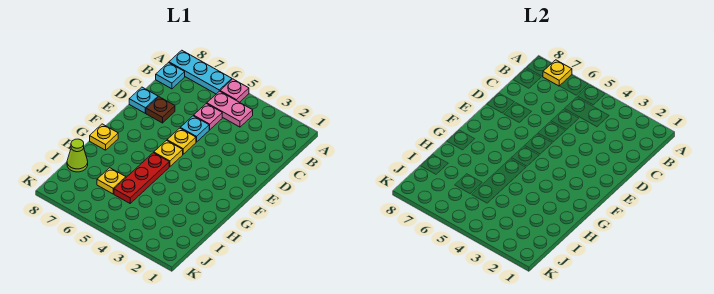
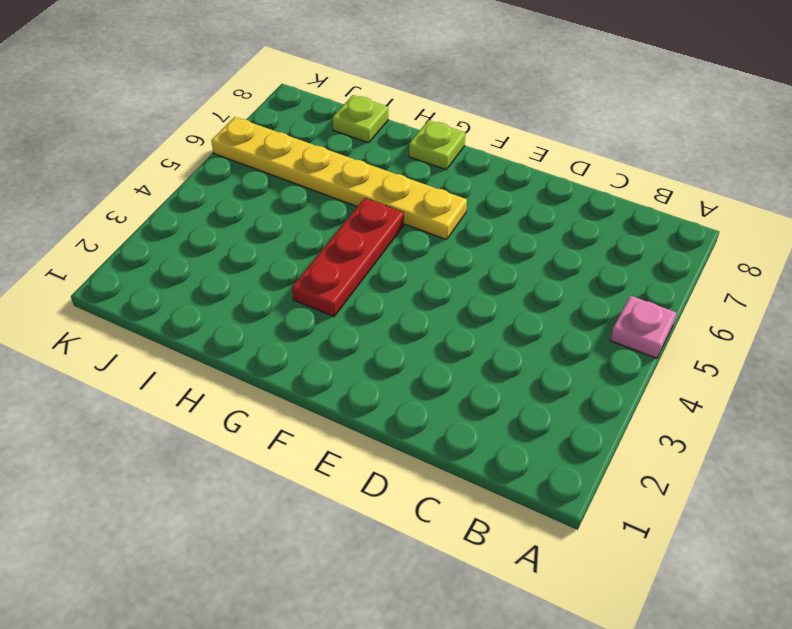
yellow plate F6:K6 level 1 -> yellow plate I6 level 1
red plate G3:G5 level 1 -> red plate G5:I5 level 1
lime plate G8 level 1 -> yellow plate G8 level 1
lime plate I8 level 1 -> lime cone I8 level 1
none -> cyan plate A6:A8 level 1
none -> pink plate B4:B5 level 1
none -> cyan plate B8 level 1

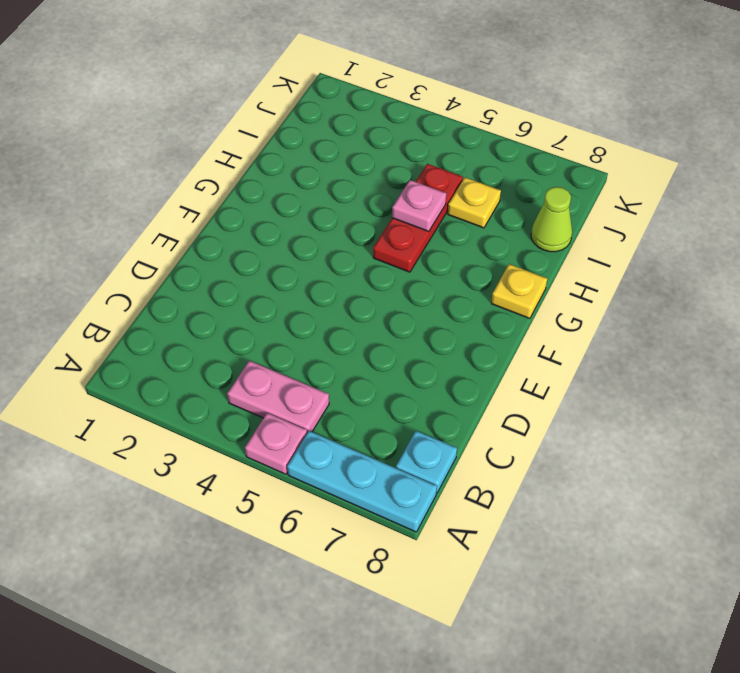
pink plate H5 level 2 -> pink plate C5 level 1
none -> cyan plate D5 level 1
none -> brown plate D7 level 1
none -> cyan plate D8 level 1

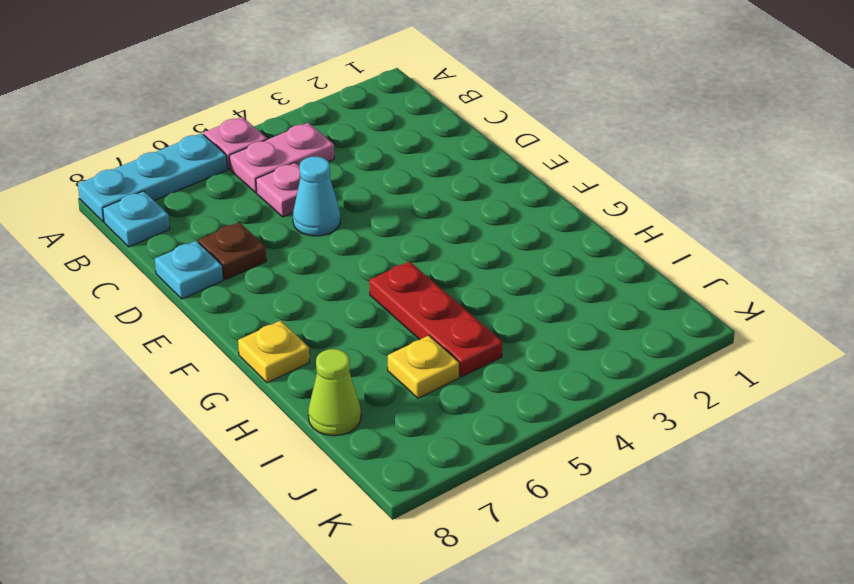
cyan cone D5 level 1 -> cyan plate D5 level 1
none -> yellow plate E5 level 1
none -> yellow plate F5 level 1
none -> yellow plate A7 level 2

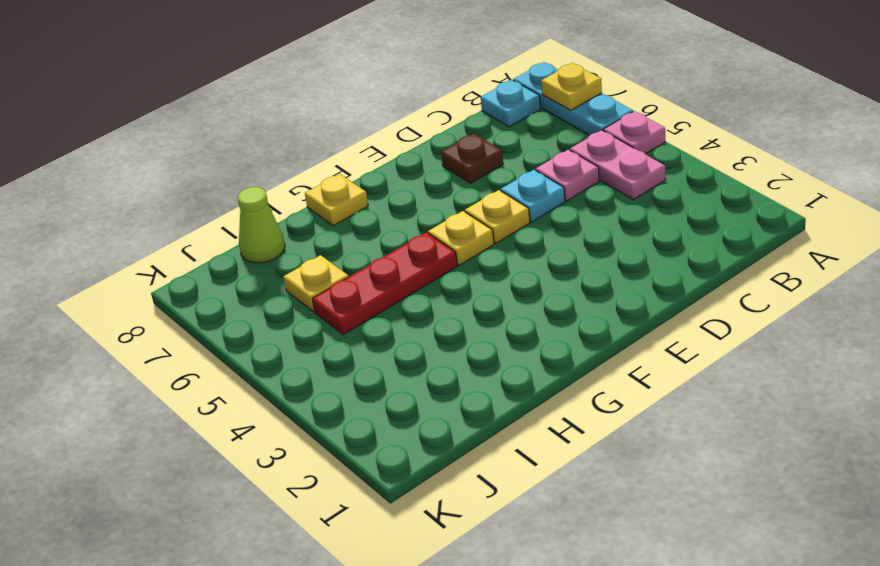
none -> cyan plate D8 level 1

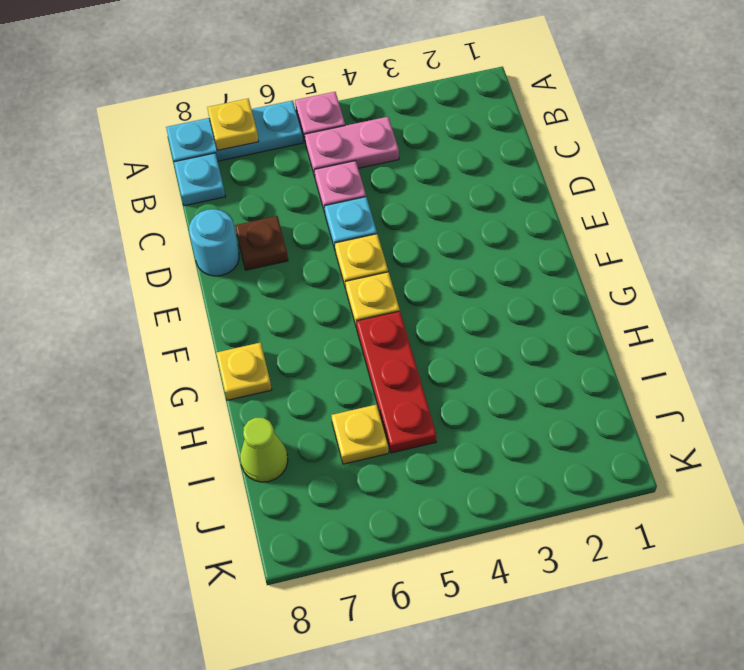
cyan round brick D8 level 1 -> cyan plate D8 level 1

